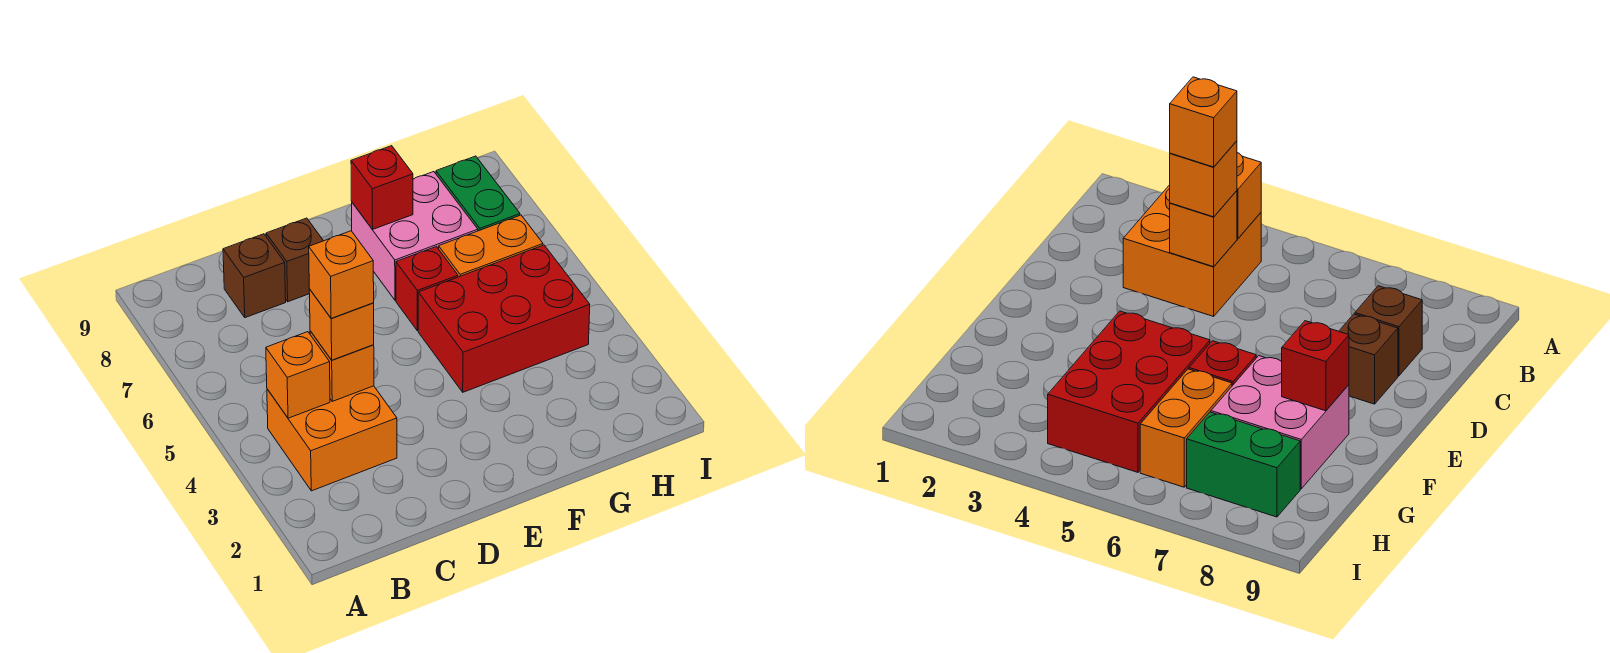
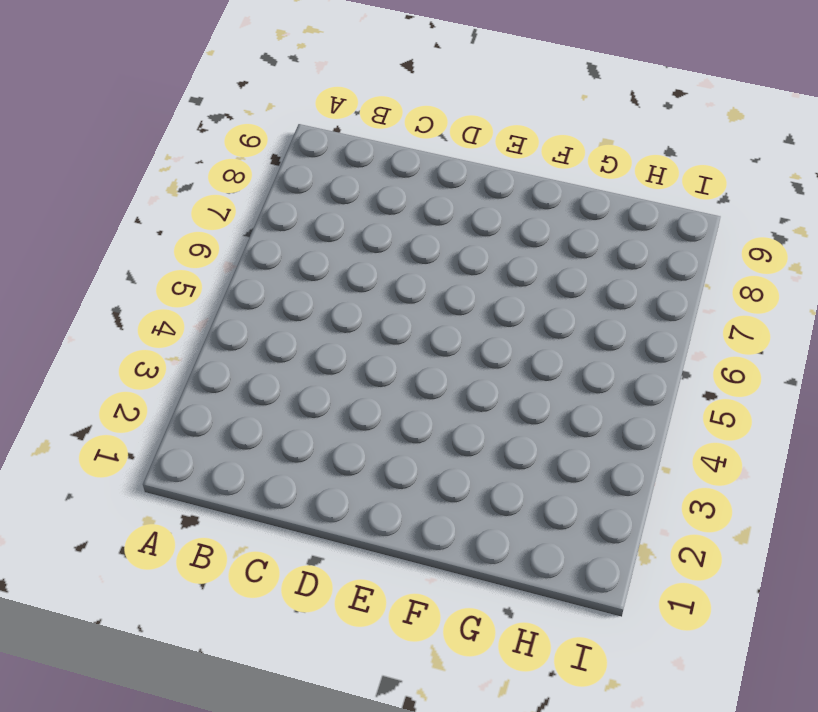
none -> orange brick B3:C4 level 1
none -> brown brick C8 level 1
none -> brown brick D8 level 1

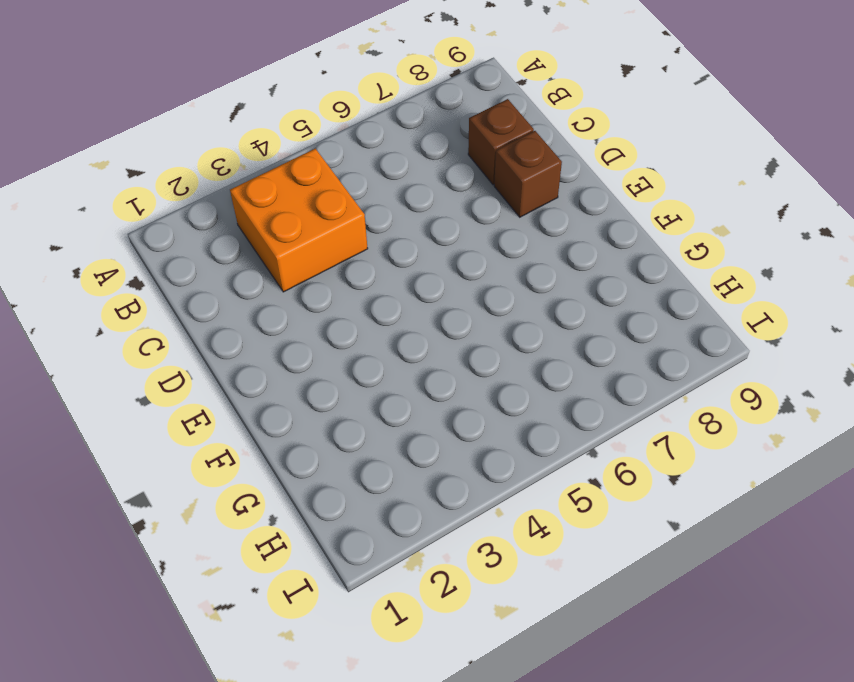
none -> red brick F4:H5 level 1
none -> red brick F6 level 1
none -> pink brick F7:G8 level 1

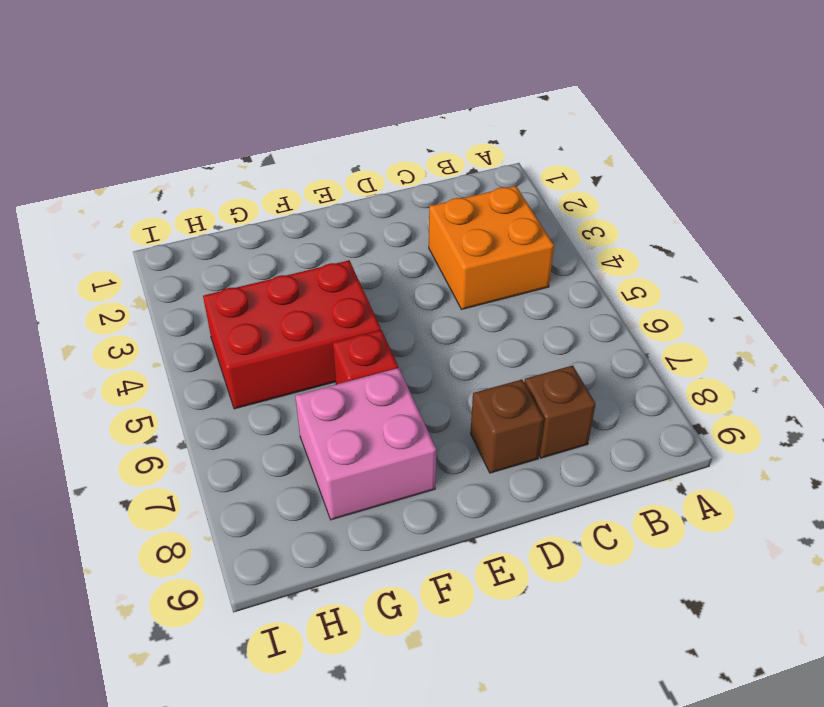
none -> orange brick G6:H6 level 1
none -> green brick H7:H8 level 1
none -> orange brick B4 level 2

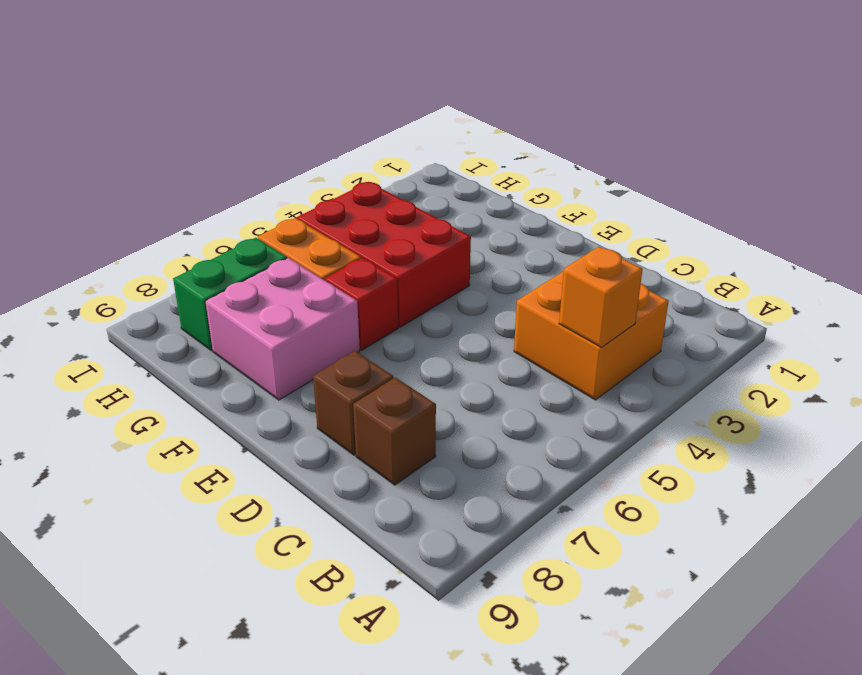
none -> orange brick C4 level 2
none -> red brick F8 level 2
none -> orange brick C4 level 3

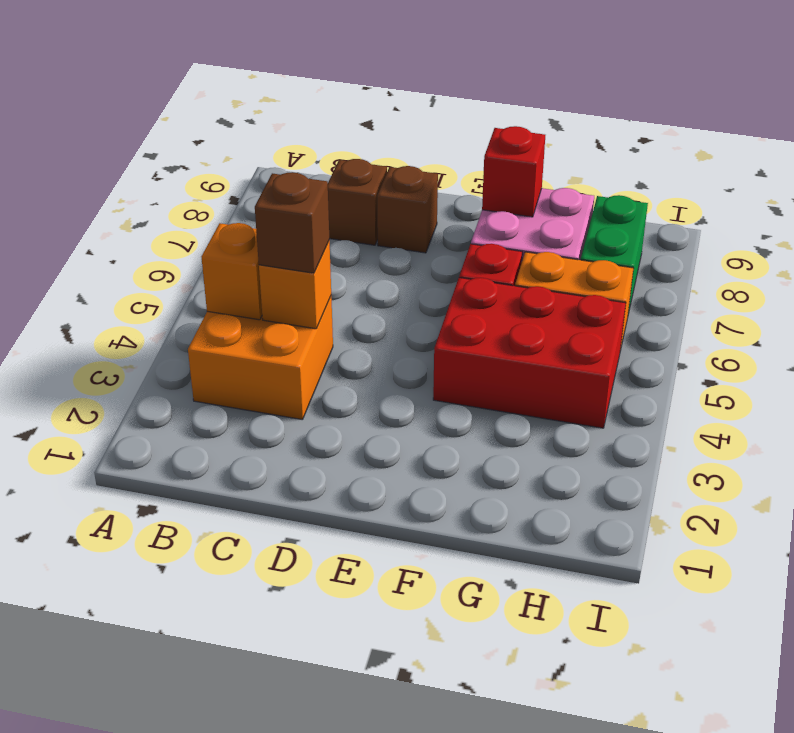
brown brick C4 level 3 -> orange brick C4 level 3
none -> orange brick C4 level 4

